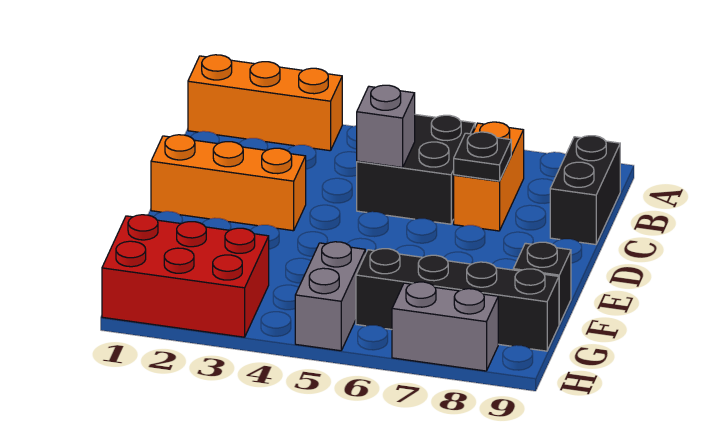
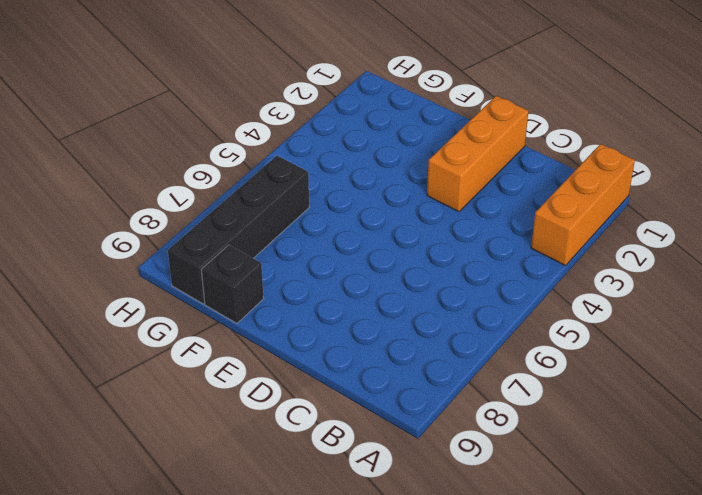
none -> black brick B5:C6 level 1
none -> orange brick B7:C7 level 1
none -> black brick B9:C9 level 1

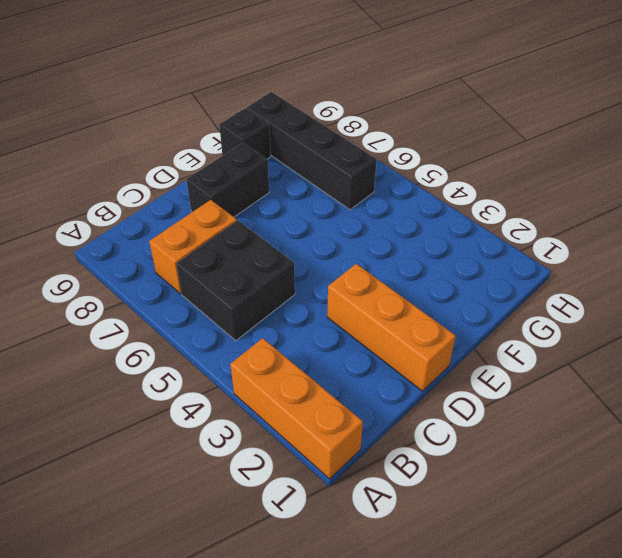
black brick D8:E8 level 1 -> black brick B9:C9 level 1
none -> red brick G1:H3 level 1
none -> grey brick G5:H5 level 1
none -> grey brick H7:H8 level 1

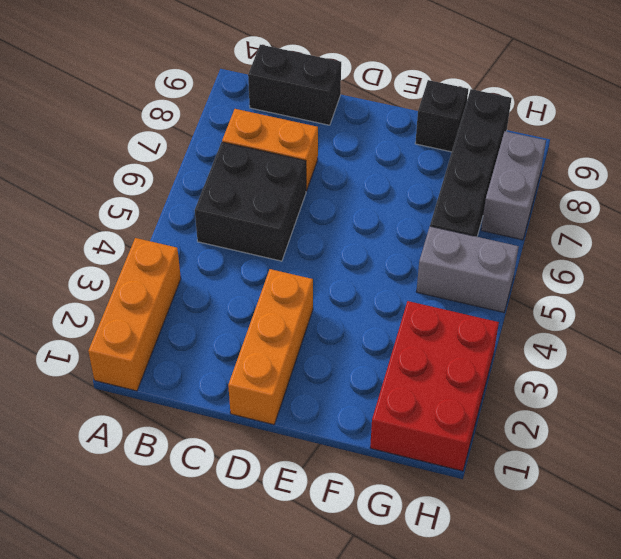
none -> grey brick C5 level 2
none -> black plate C7 level 2

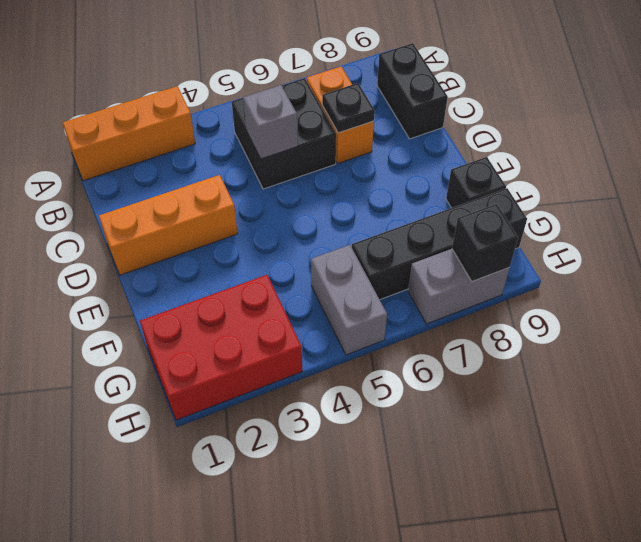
black brick H8 level 2 -> none

